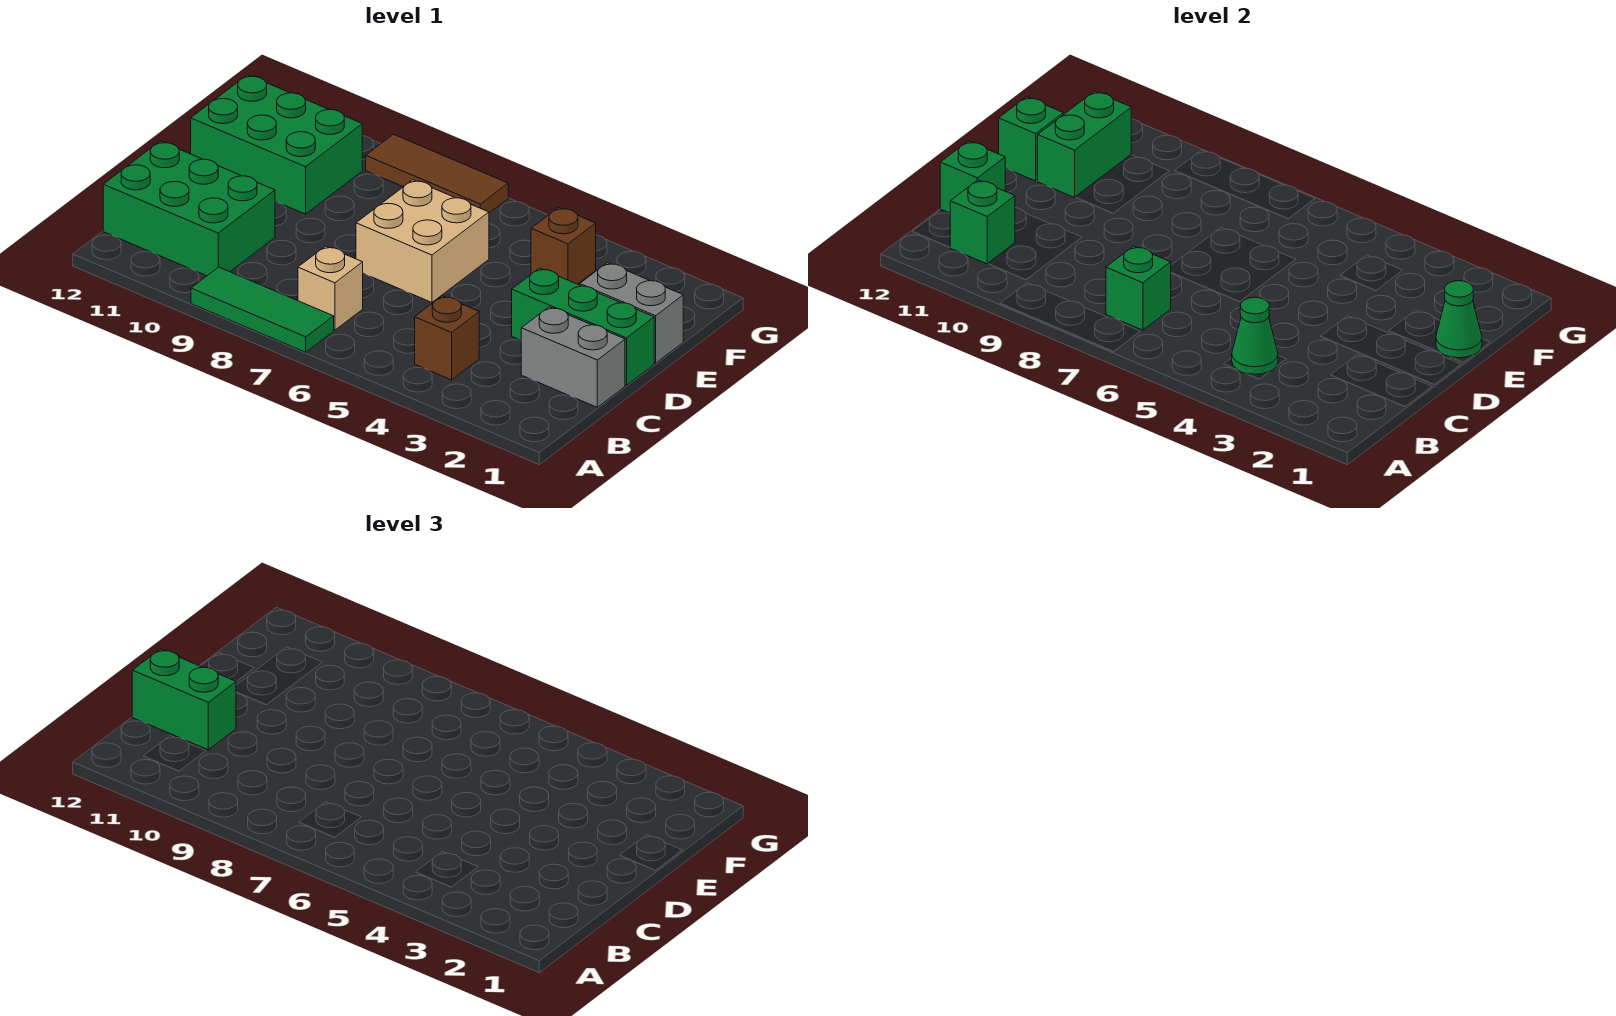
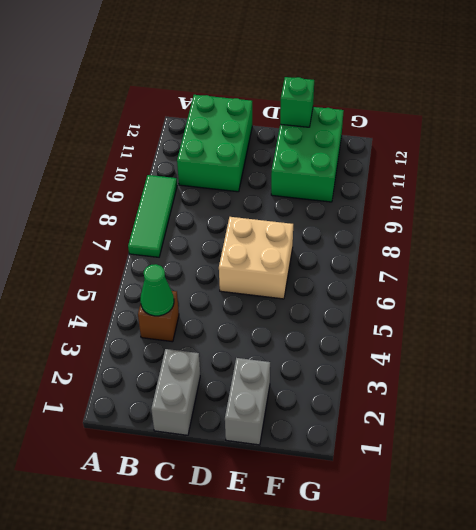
none -> tan brick B7 level 1
none -> green brick D1:D3 level 1
none -> brown brick F4 level 1

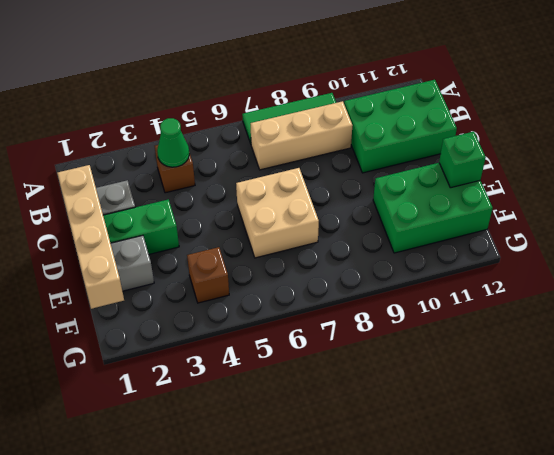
tan brick B7:B9 level 1 -> tan brick B7 level 1
tan brick C1:F1 level 2 -> green cone E1 level 2
none -> brown tile G7:G9 level 1
none -> green brick B7 level 2
none -> green brick B11 level 2

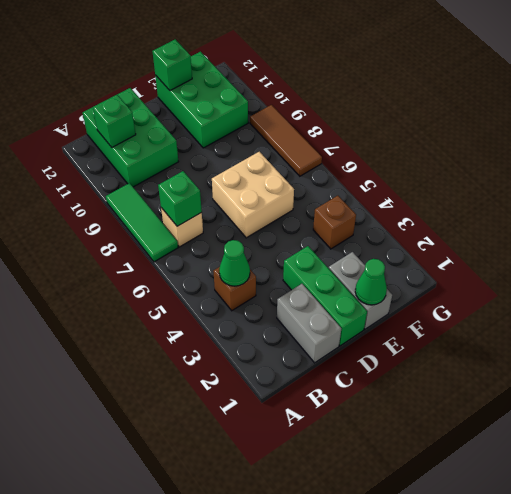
none -> green brick C12 level 2
none -> green brick E11:F11 level 2
none -> green brick C11:C12 level 3

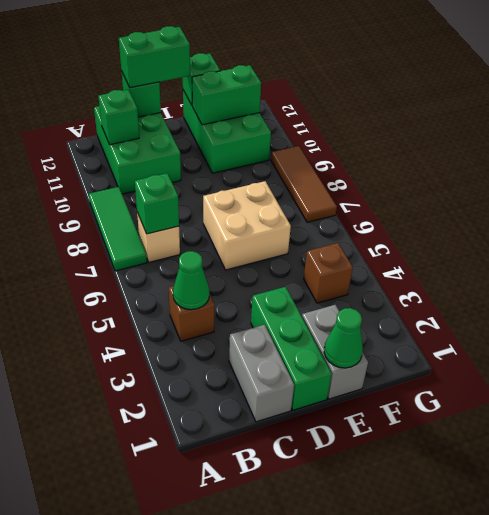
green brick C12:D12 level 3 -> green brick C11:C12 level 3

